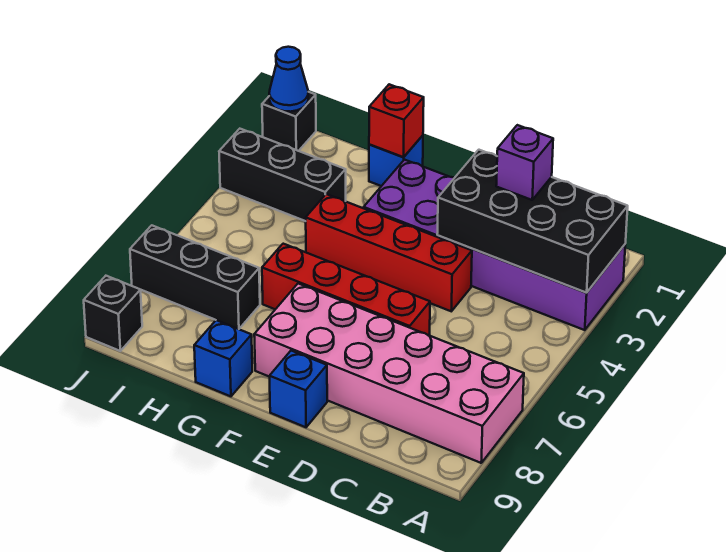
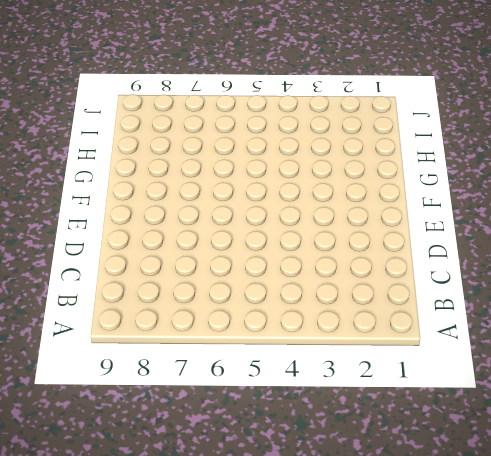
none -> purple brick A2:F3 level 1
none -> pink brick A7:F8 level 1
none -> red brick D4:G4 level 1

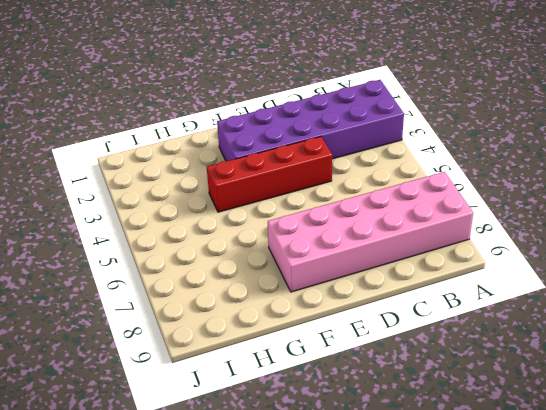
none -> red brick D6:G6 level 1
none -> blue brick E9 level 1
none -> blue brick G1 level 1

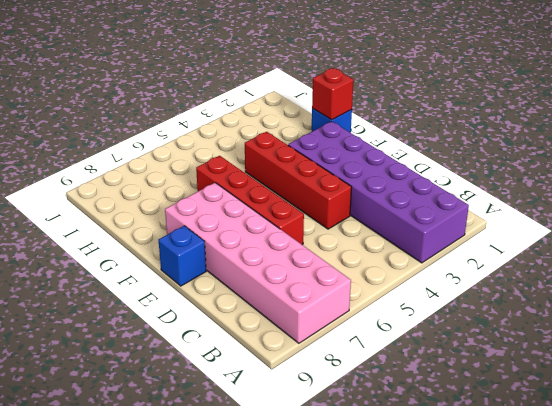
none -> blue brick G9 level 1
none -> black brick H3:J3 level 1
none -> black brick H7:J7 level 1

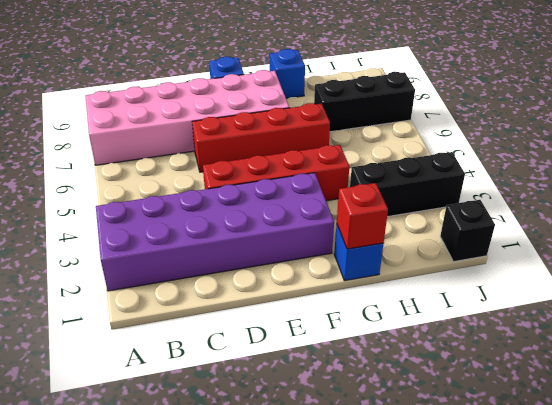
none -> black brick J9 level 1
none -> black brick A2:D3 level 2
none -> blue cone J1 level 2

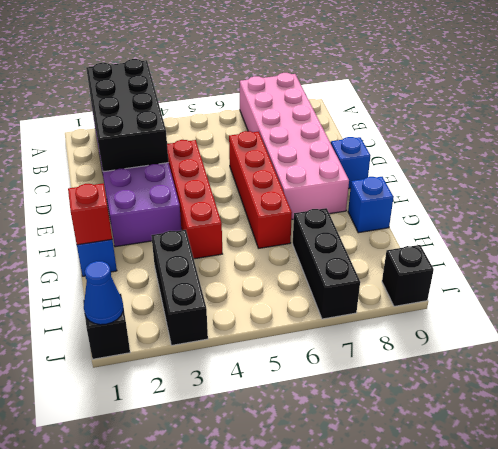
none -> purple brick C2 level 3

